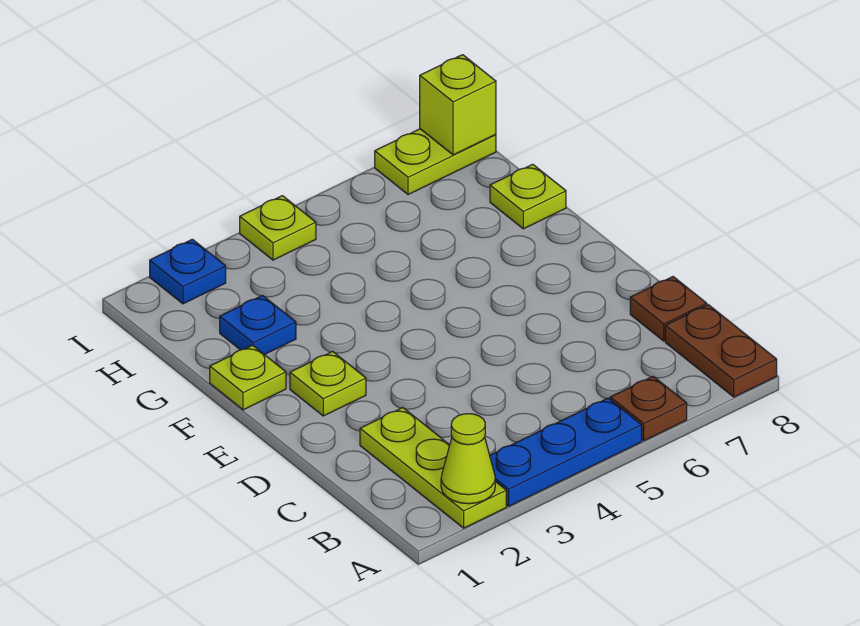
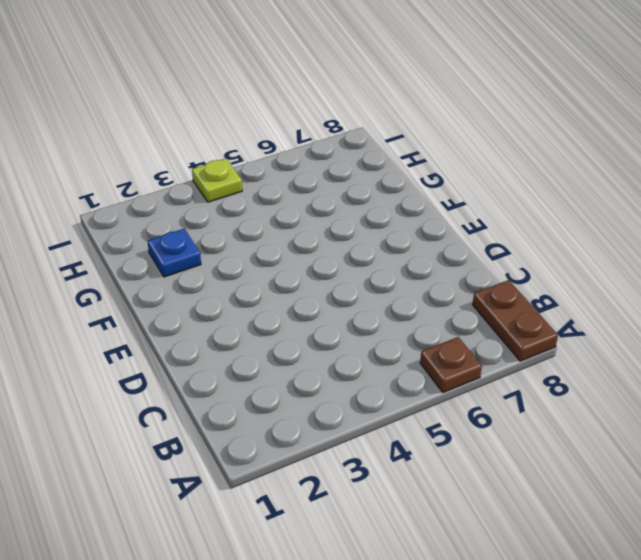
none -> lime plate A2:C2 level 1
none -> blue plate A3:A5 level 1
none -> brown plate C8 level 1

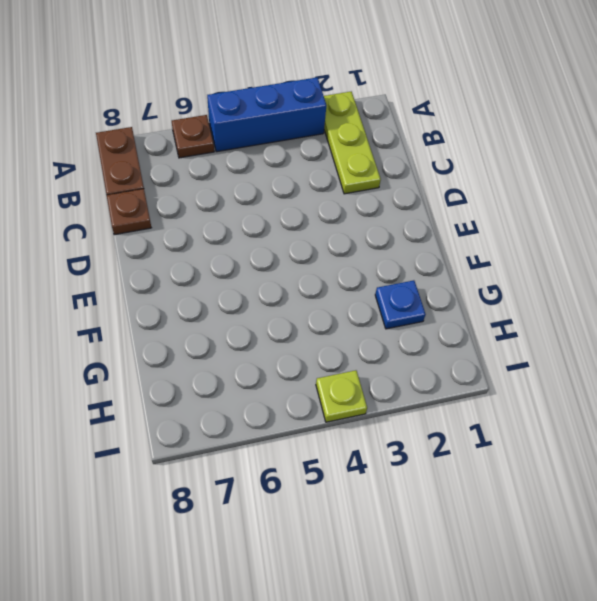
blue brick A3:A5 level 1 -> blue plate A3:A5 level 1
none -> lime plate E2 level 1
none -> lime plate F1 level 1
none -> lime plate G8 level 1

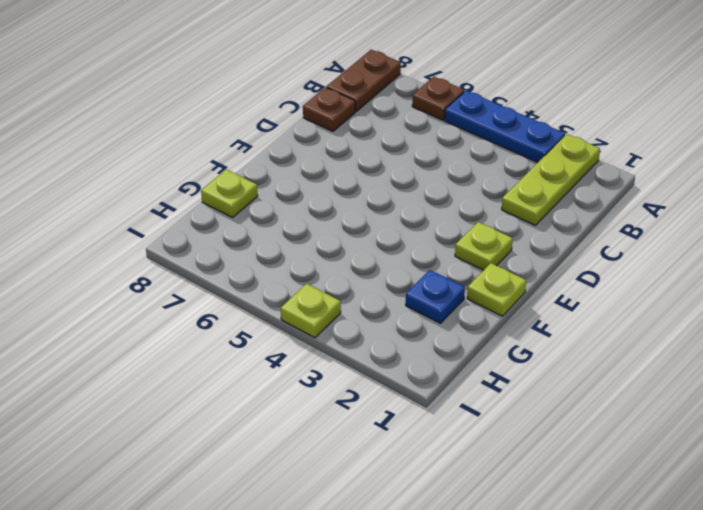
none -> blue plate I2 level 1
none -> lime plate I7:I8 level 1
none -> lime cone A2 level 2

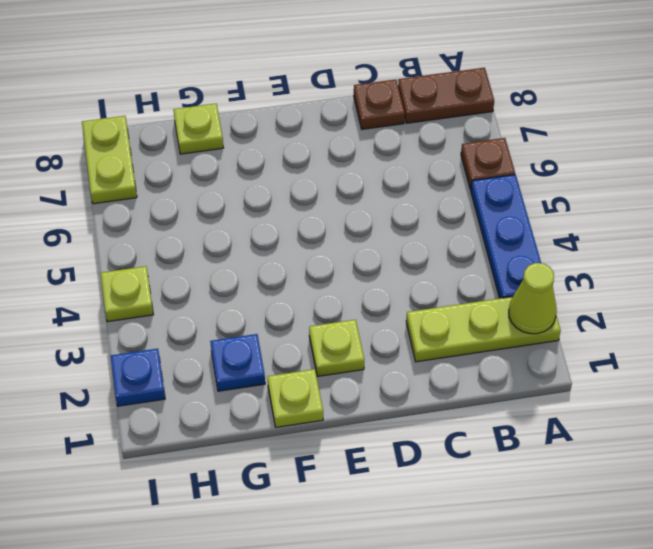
none -> lime brick I8 level 2

